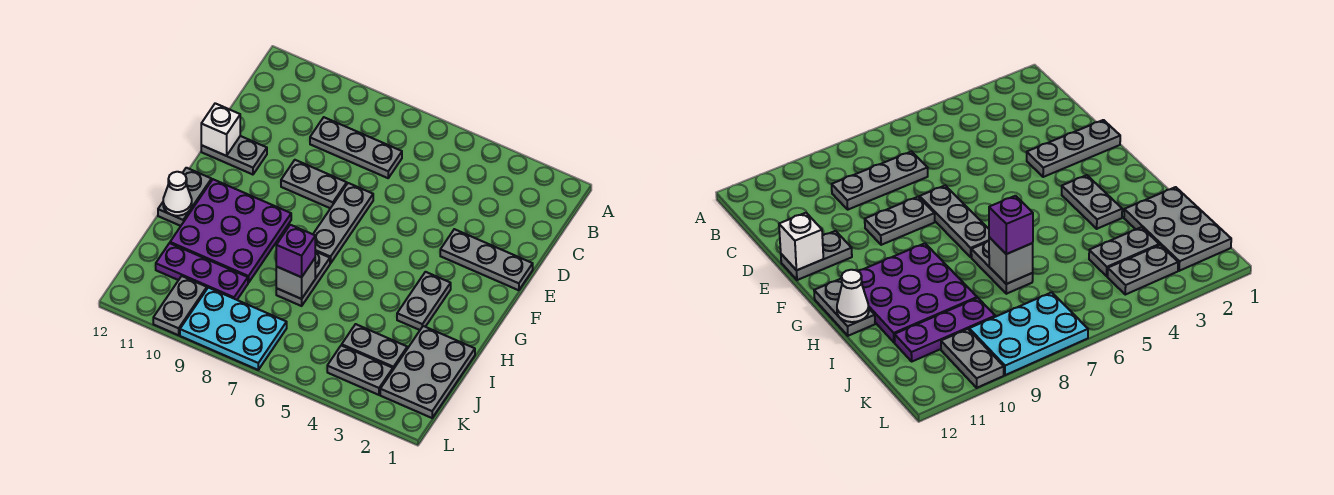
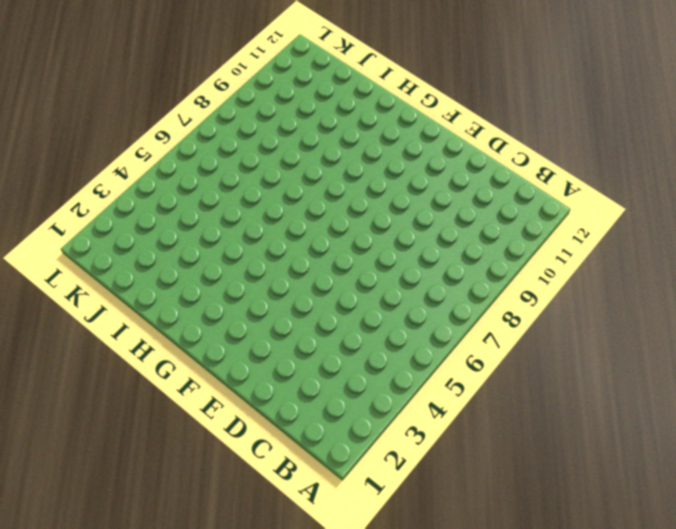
none -> grey plate C7:C9 level 1
none -> grey plate E1:E3 level 1
none -> grey plate E7:G7 level 1

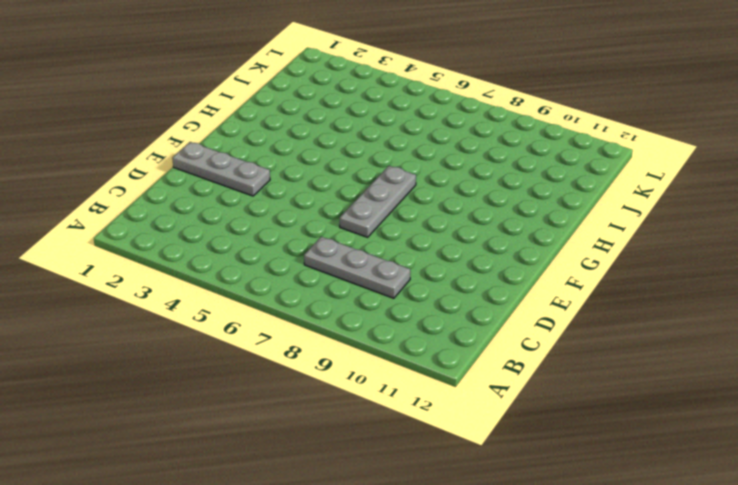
none -> grey plate E8:E9 level 1
none -> grey plate E11:E12 level 1
none -> grey plate G3:H3 level 1

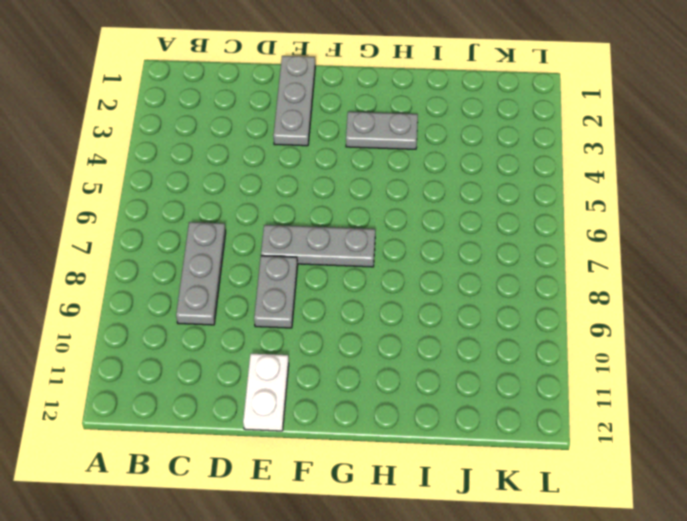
white plate E11:E12 level 1 -> grey plate E11:E12 level 1
none -> purple plate G9:I11 level 1
none -> grey plate G12:H12 level 1
none -> grey plate H7:I7 level 1

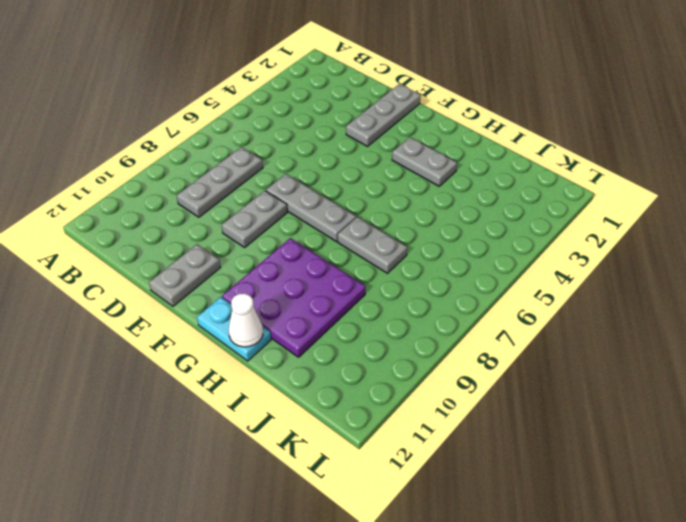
cyan plate G12:H12 level 1 -> grey plate G12:H12 level 1
none -> grey plate I1:K2 level 1
none -> grey plate J3:J4 level 1
none -> purple plate J9:J11 level 1

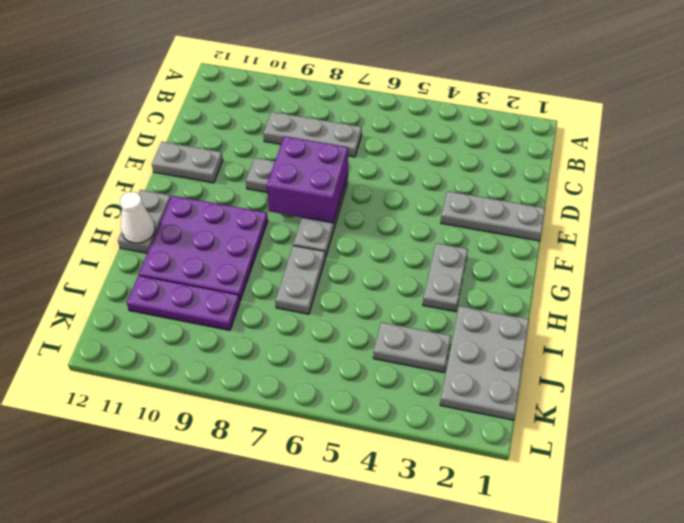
purple brick E7:F8 level 2 -> none
none -> grey plate K3:K4 level 1
none -> cyan plate K7:L9 level 1
none -> grey plate K10:L10 level 1

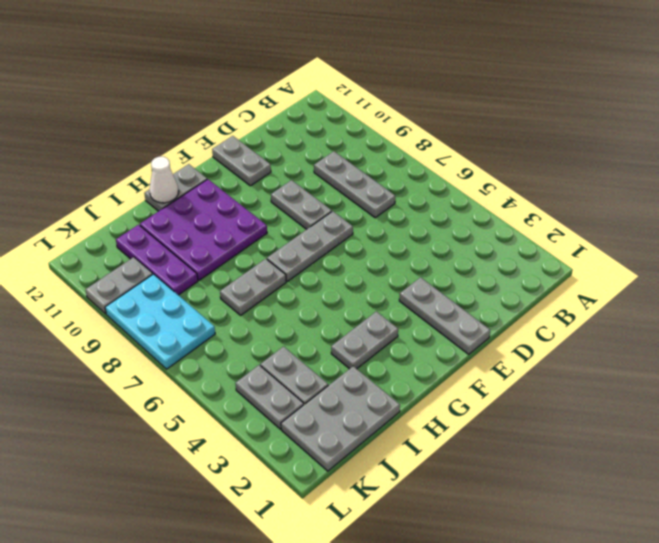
none -> white brick E12 level 2
none -> grey brick I7 level 2
none -> purple brick I7 level 3

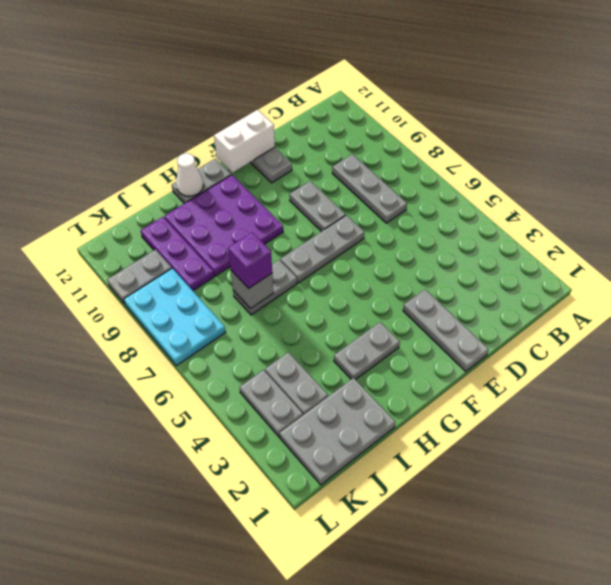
white brick E12:F12 level 2 -> white brick E12 level 2

